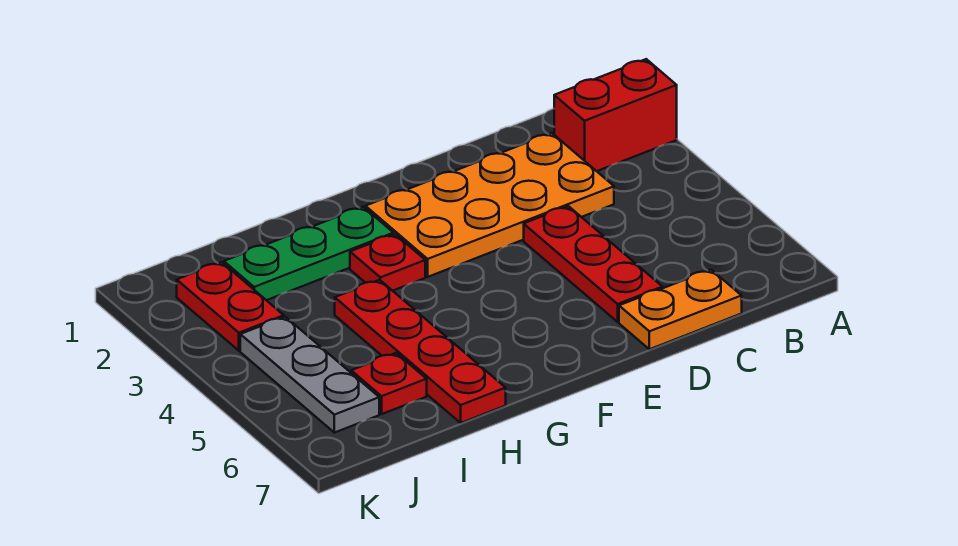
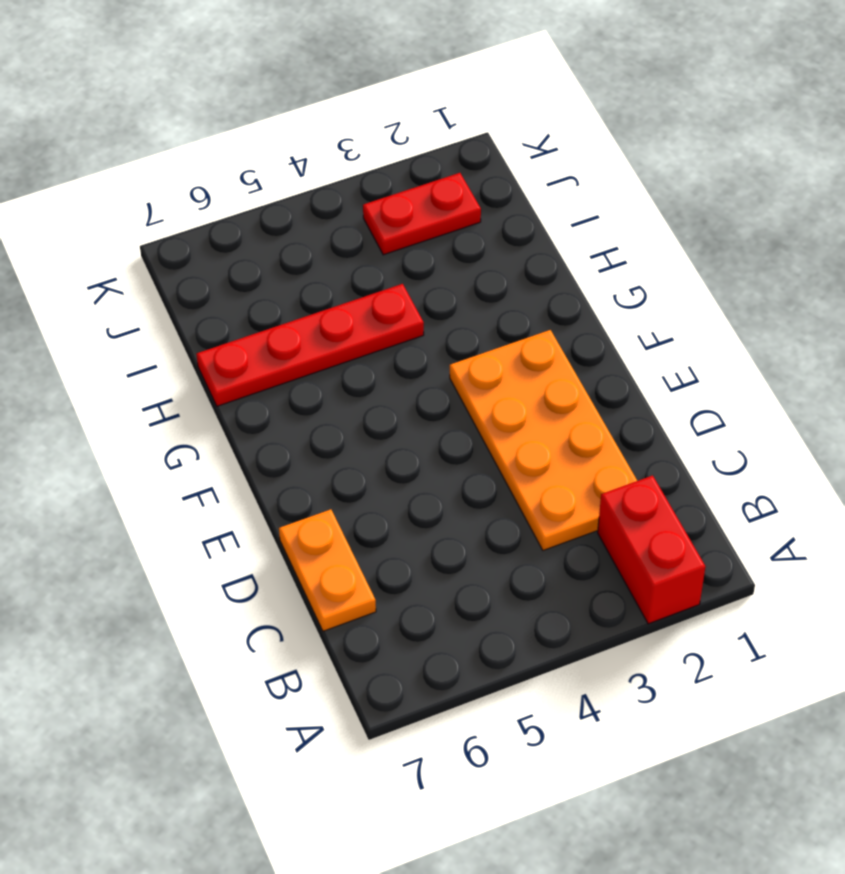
none -> red plate D4:D6 level 1
none -> green plate G2:I2 level 1

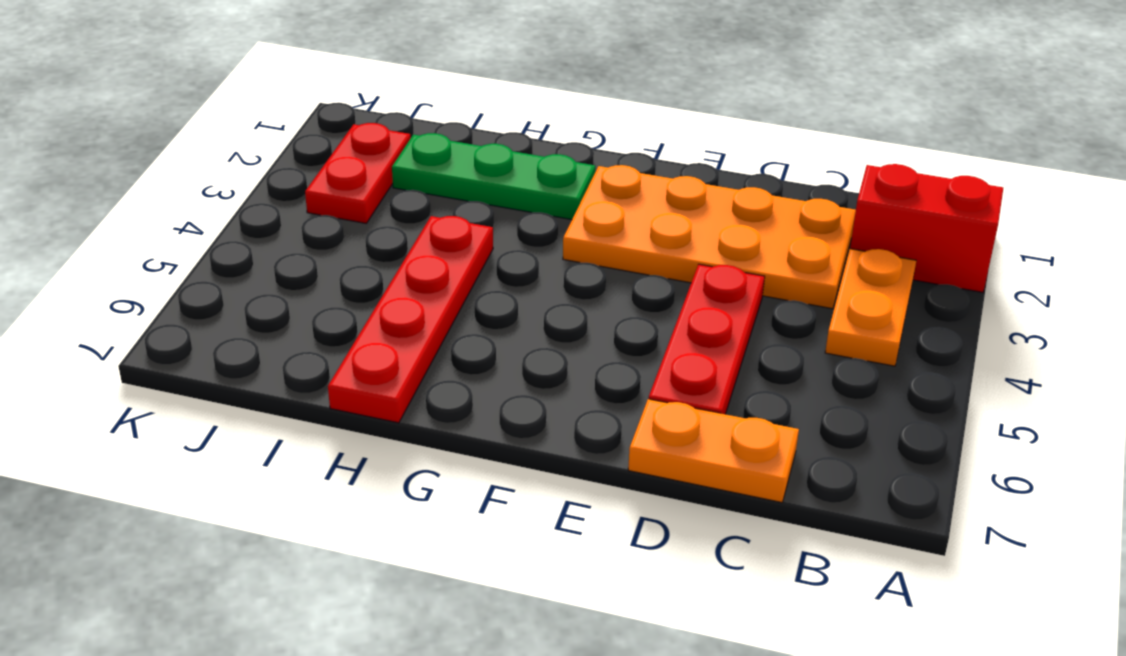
orange plate B3:B4 level 1 -> none
none -> red plate G3 level 1
none -> red plate I6 level 1

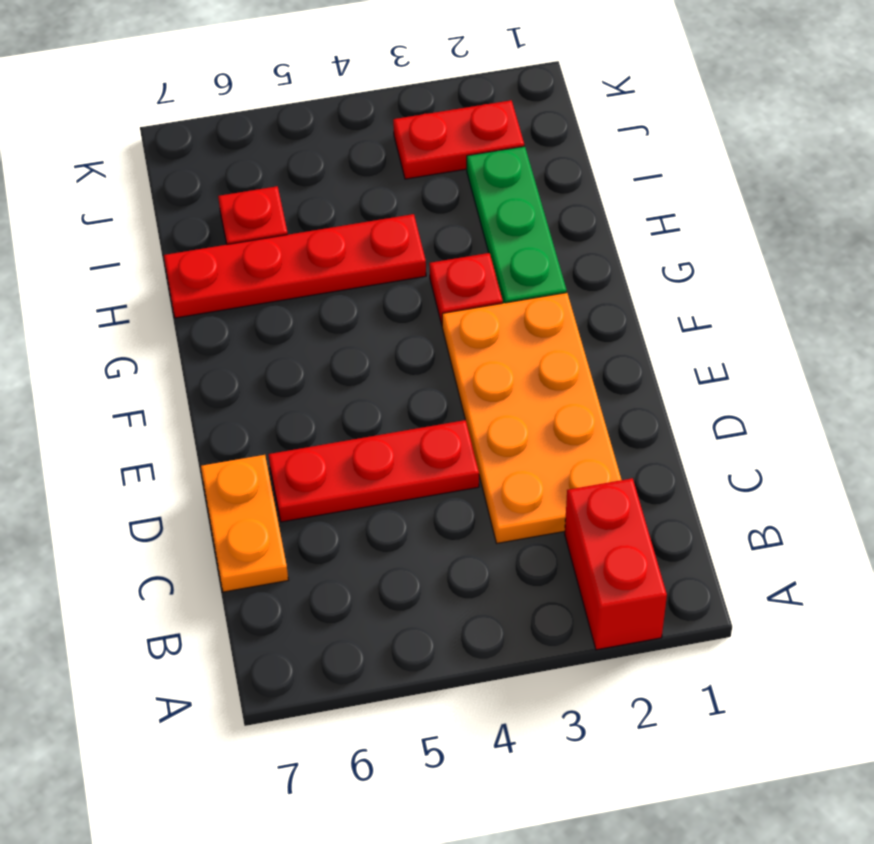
none -> grey plate J4:J6 level 1

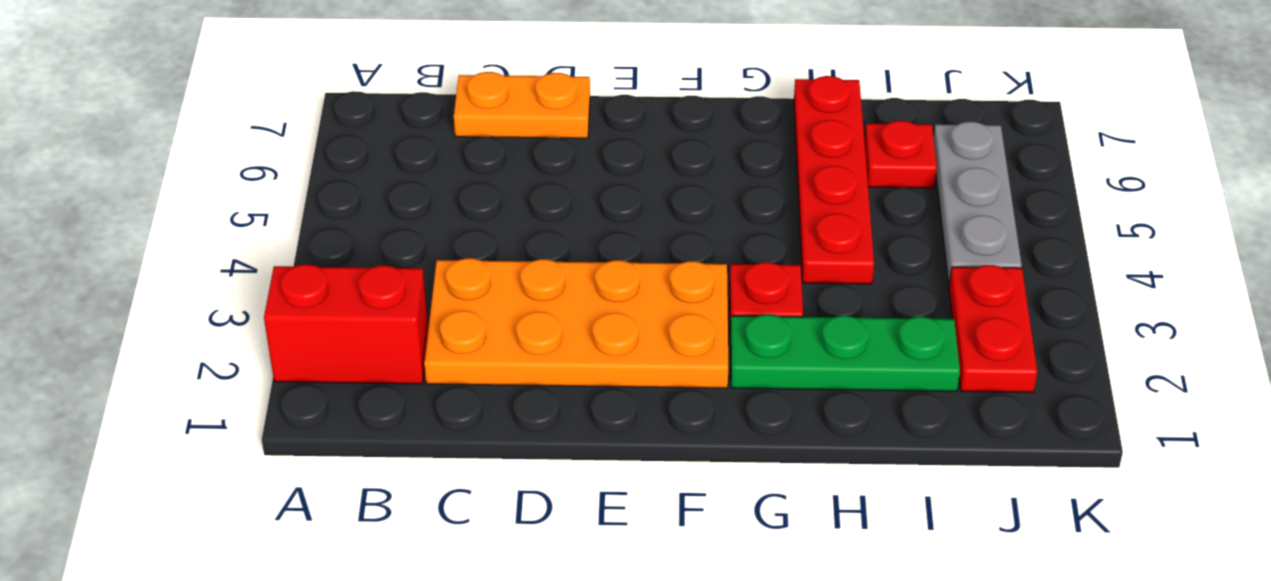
none -> red plate D4:D6 level 1

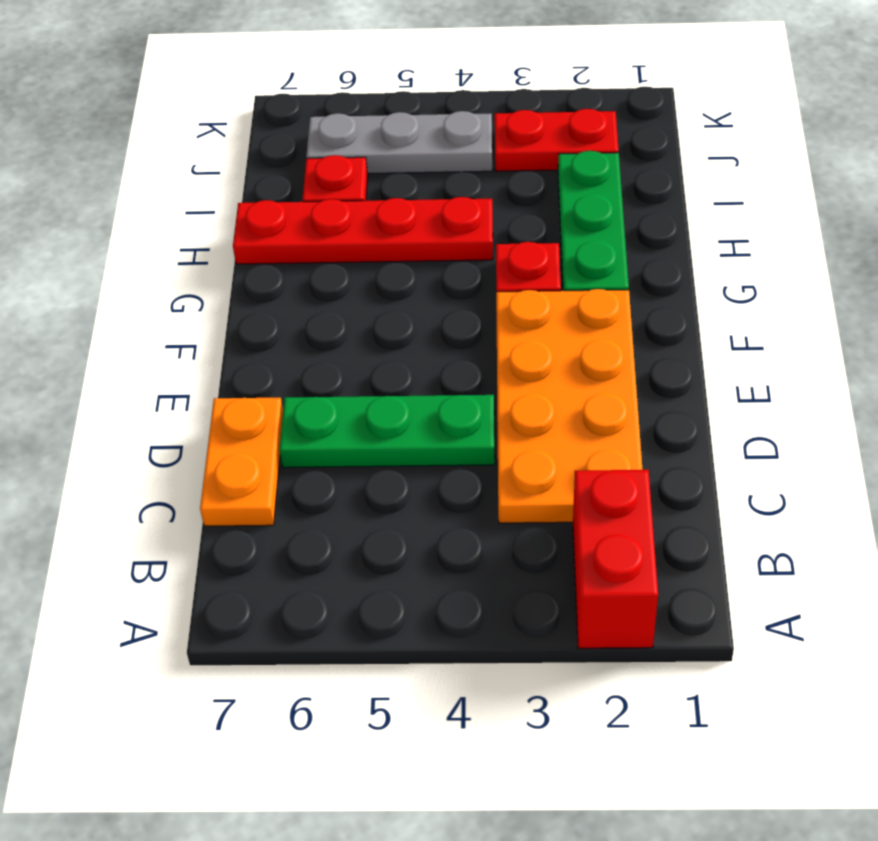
green plate D4:D6 level 1 -> red plate D4:D6 level 1

